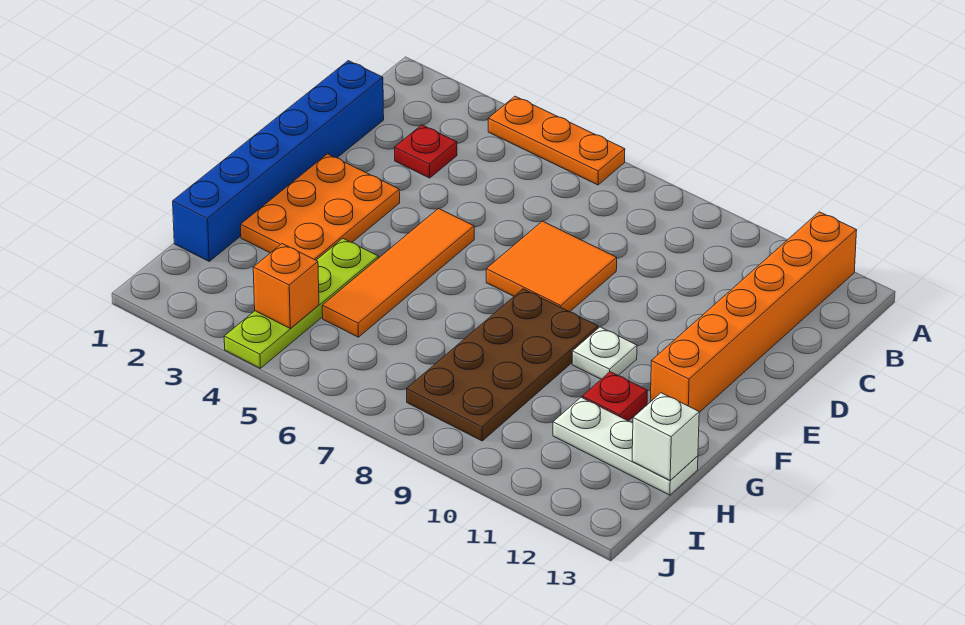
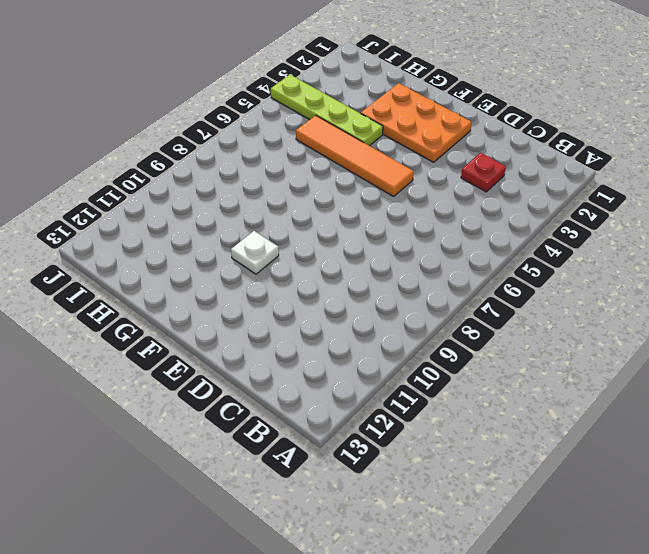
none -> orange plate A4:A6 level 1
none -> orange brick A12:F12 level 1
none -> blue brick C1:H1 level 1

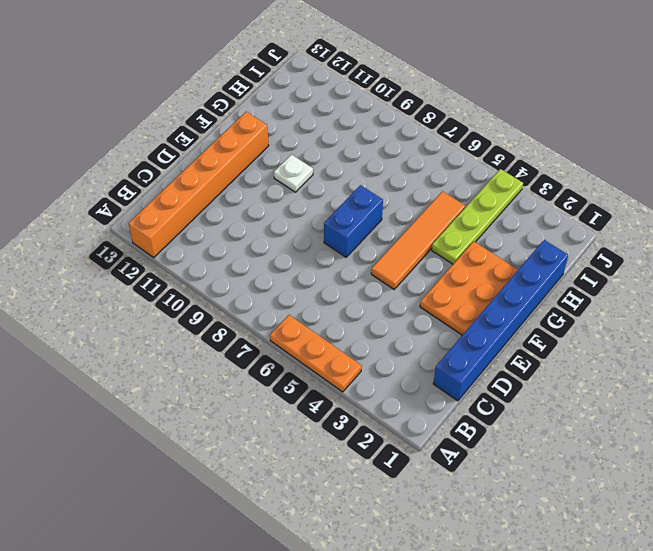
blue brick E7:F7 level 1 -> orange tile D7:E8 level 1
none -> red plate C3 level 1
none -> brown plate F8:I9 level 1
none -> red plate G11 level 1

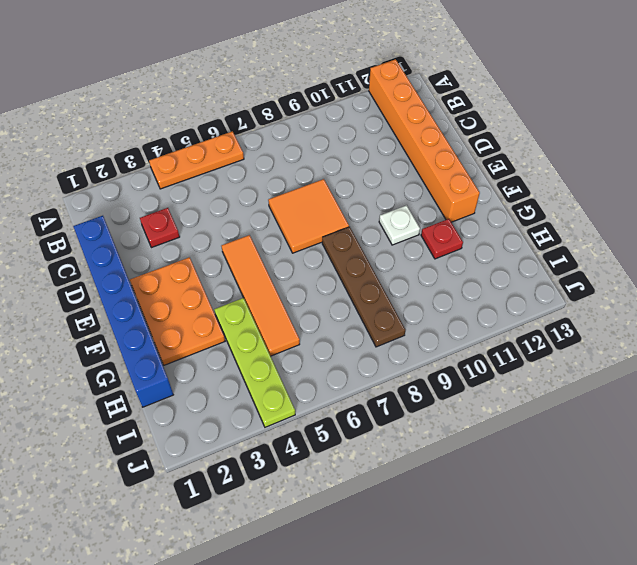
brown plate F8:I8 level 1 -> brown plate F8:I9 level 1
none -> white plate H11:H13 level 1
none -> white brick H13 level 2
none -> orange brick I4 level 2

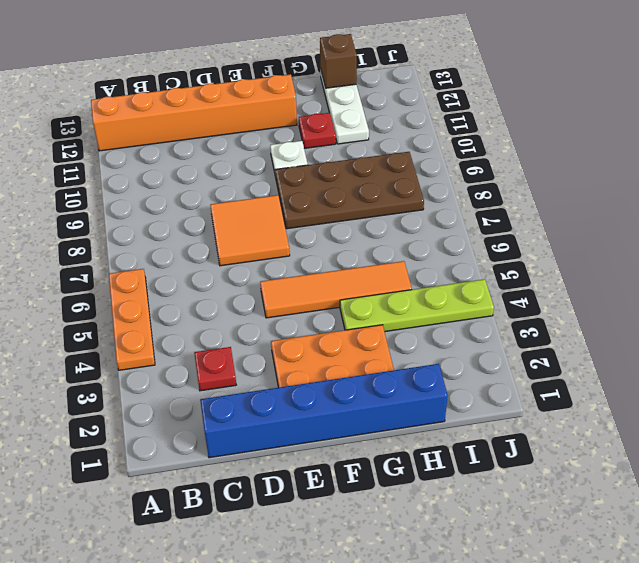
brown brick H13 level 2 -> white brick H13 level 2
none -> orange brick I4 level 2

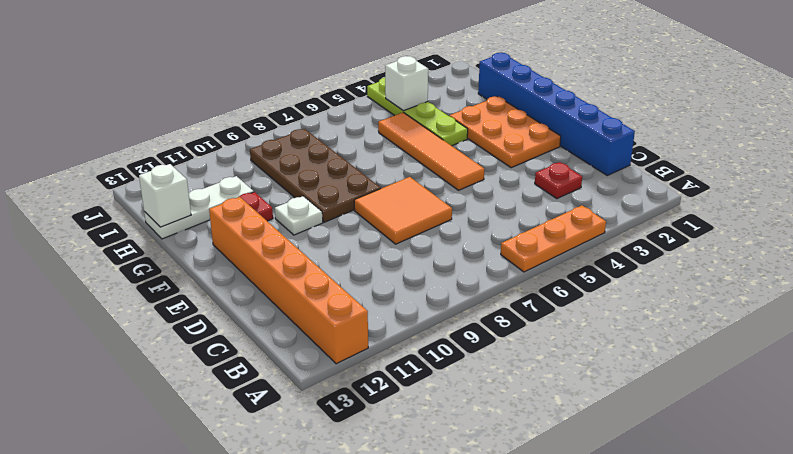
white brick I4 level 2 -> orange brick I4 level 2

